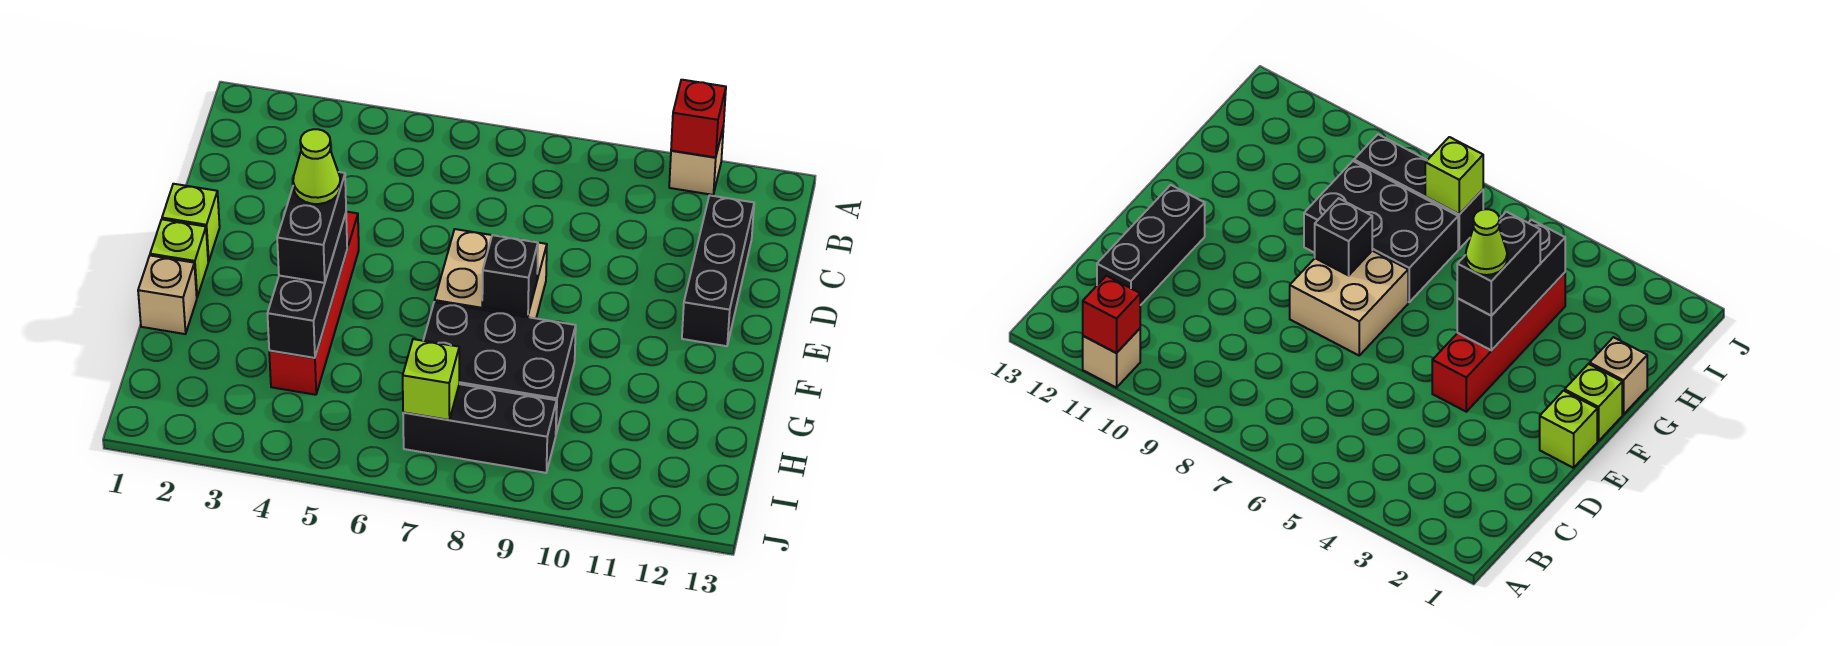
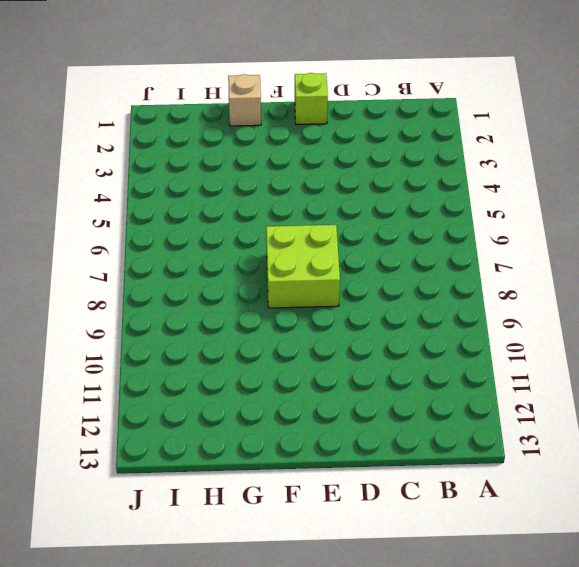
lime brick E7:F8 level 1 -> tan brick E7:F8 level 1
none -> tan brick A11 level 1
none -> black brick C12:E12 level 1
none -> red brick E4:H4 level 1

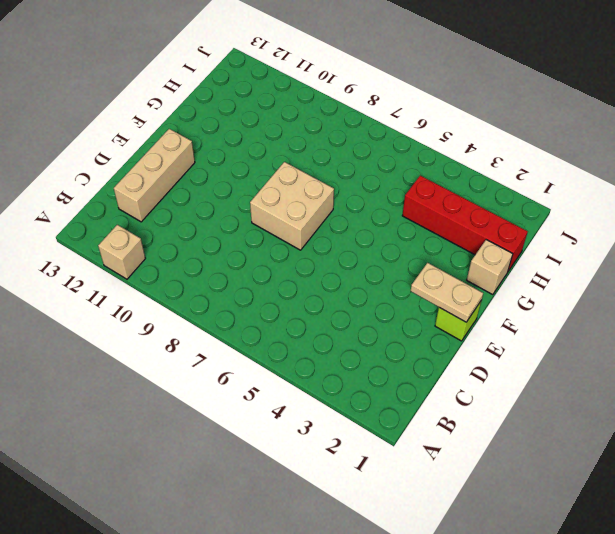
tan brick C12:E12 level 1 -> black brick C12:E12 level 1
tan plate E1:E2 level 2 -> none
red brick H1:H4 level 1 -> red brick E4:H4 level 1
none -> lime brick F1 level 1
none -> black brick G7:H9 level 1
none -> black brick I7:I9 level 1

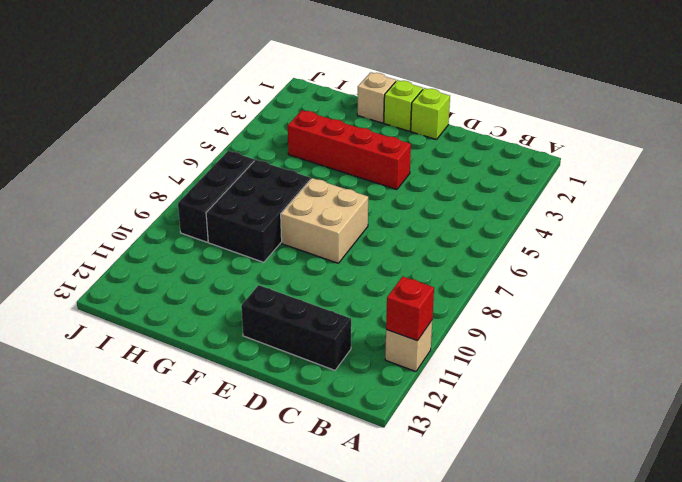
none -> black brick F4:H4 level 2
none -> black brick F8 level 2
none -> lime brick I7 level 2

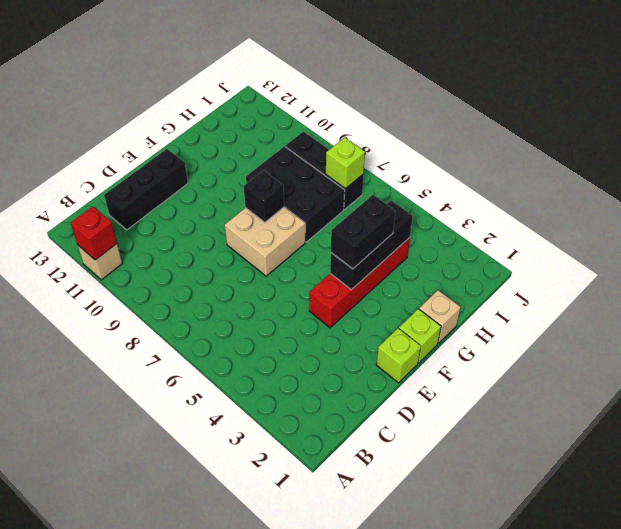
none -> lime cone F4 level 4

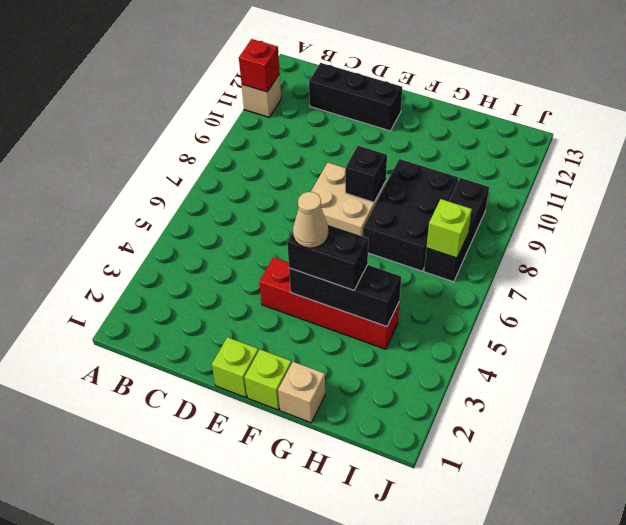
tan cone F4 level 4 -> lime cone F4 level 4

